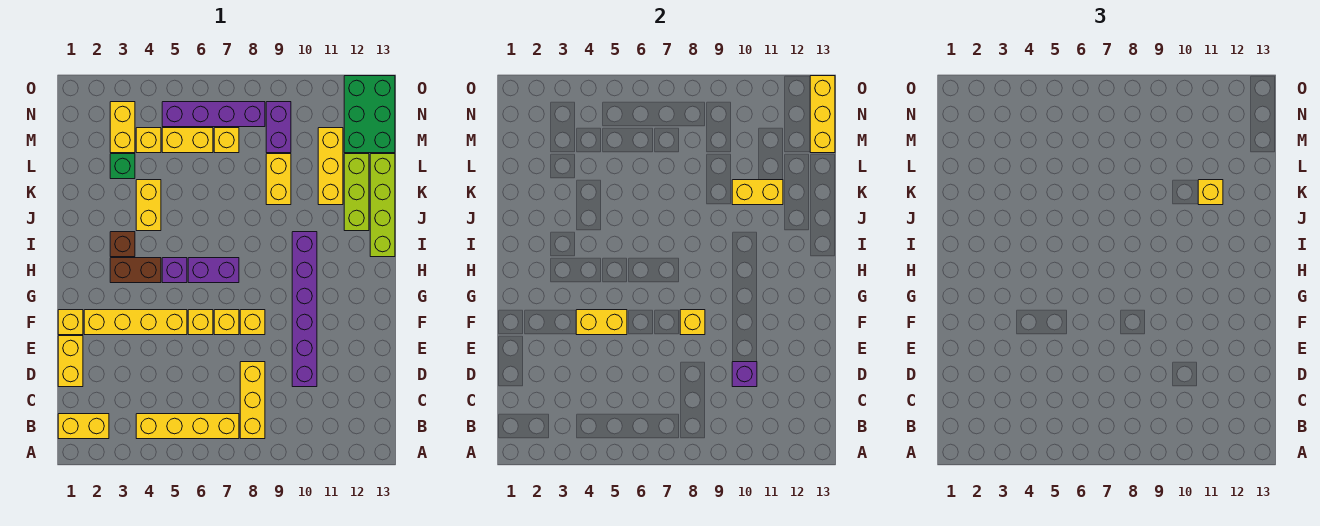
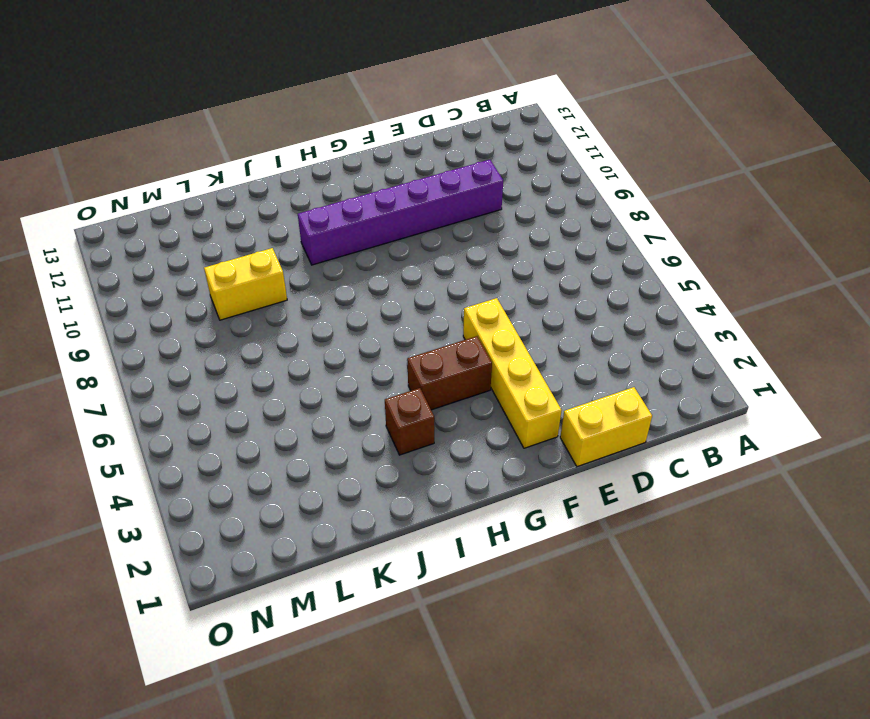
brown brick G4:H4 level 1 -> brown brick H3:H4 level 1
none -> yellow brick B1:B2 level 1
none -> yellow brick B4:B7 level 1
none -> yellow brick B8:D8 level 1
none -> yellow brick F1 level 1

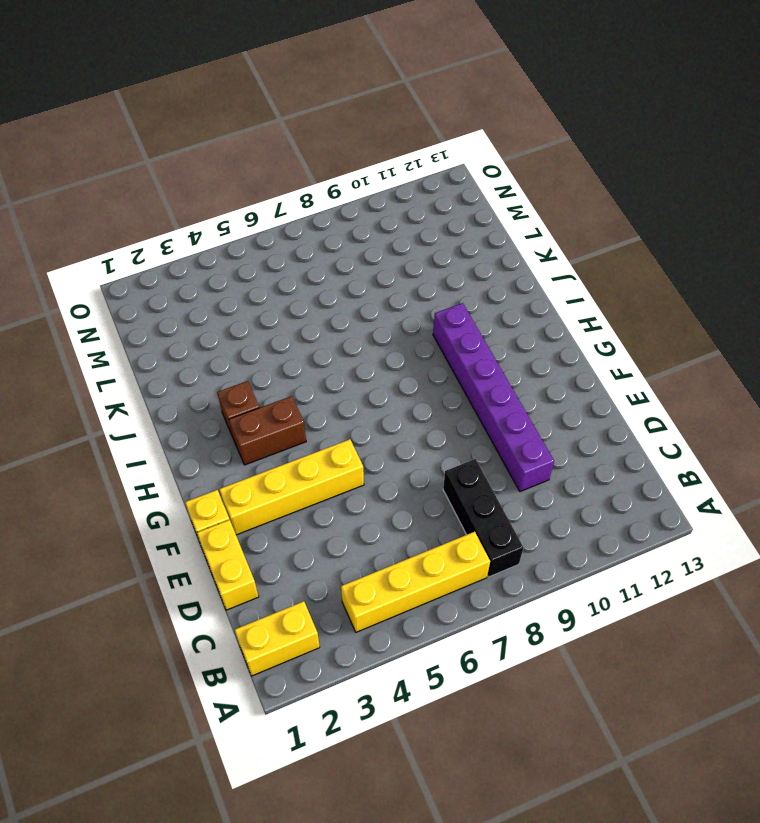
black brick B8:D8 level 1 -> yellow brick B8:D8 level 1
none -> yellow brick F6 level 1
none -> yellow brick F7 level 1
none -> yellow brick F8 level 1
none -> purple brick H5 level 1

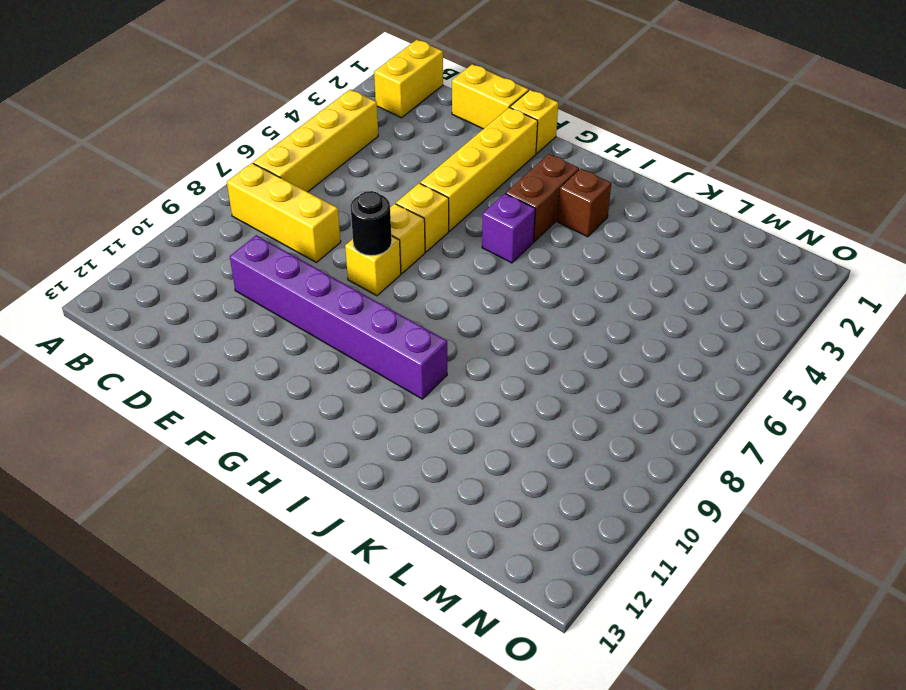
black round brick F8 level 2 -> yellow brick F8 level 2
none -> purple brick H6:H7 level 1
none -> lime brick I13:L13 level 1
none -> yellow brick J4:K4 level 1
none -> lime brick J12:L12 level 1

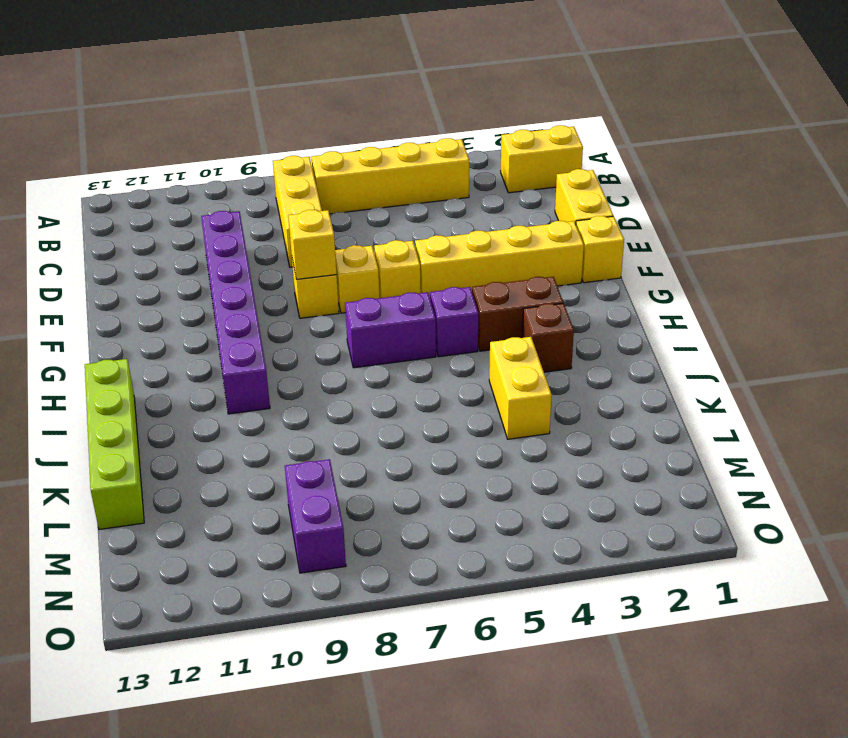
none -> lime brick J12:L12 level 1
none -> yellow brick K9:L9 level 1
none -> yellow brick K11:M11 level 1
none -> green brick L3 level 1

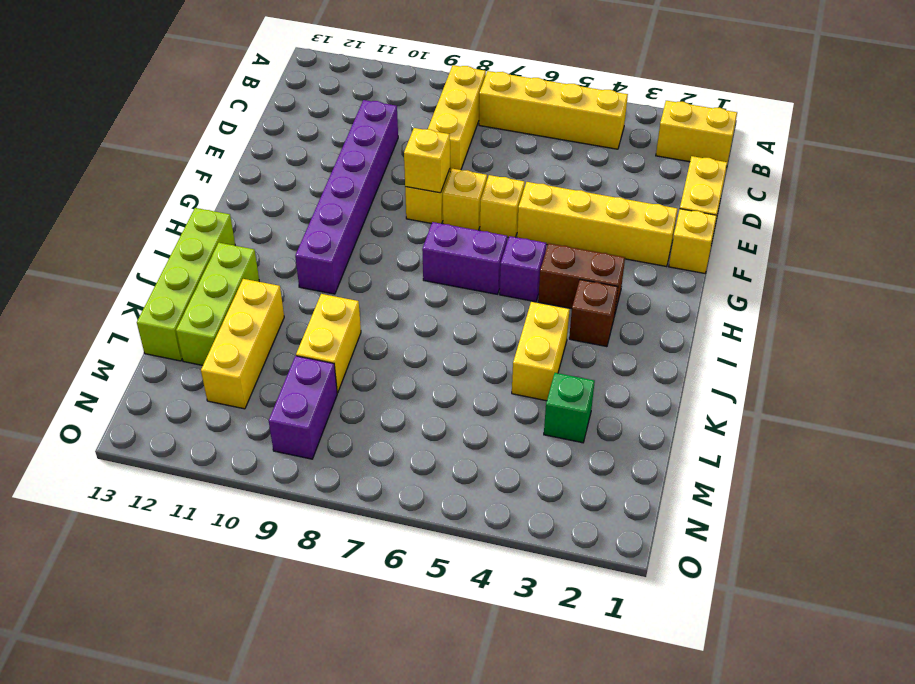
none -> yellow brick M3:N3 level 1
none -> yellow brick M4 level 1
none -> yellow brick M5:M6 level 1
none -> yellow brick M7 level 1

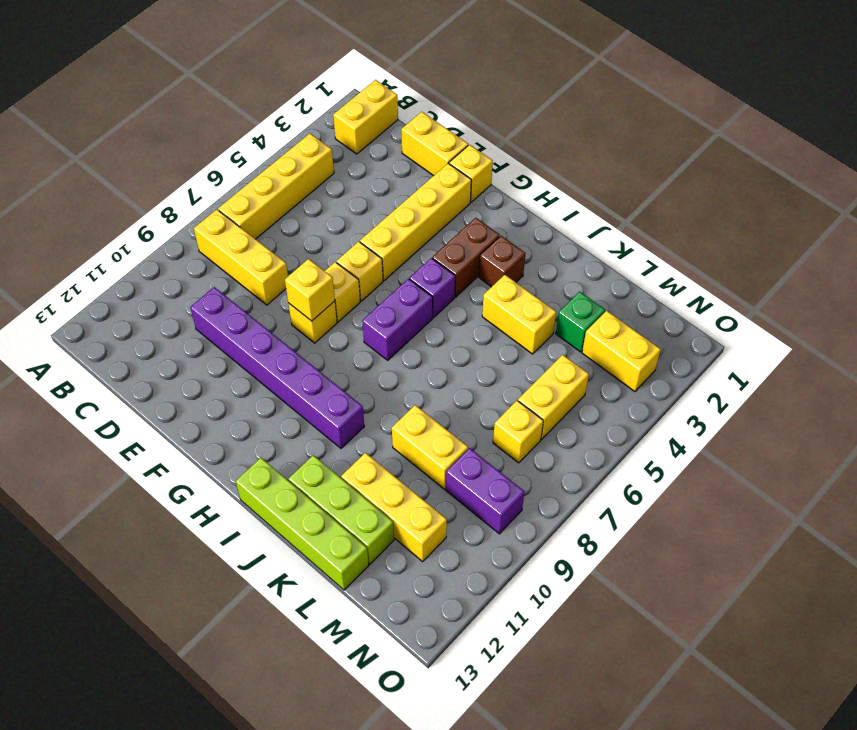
none -> yellow brick M4 level 1
none -> green brick M12:O13 level 1
none -> purple brick N5:N8 level 1
none -> purple brick D10 level 2

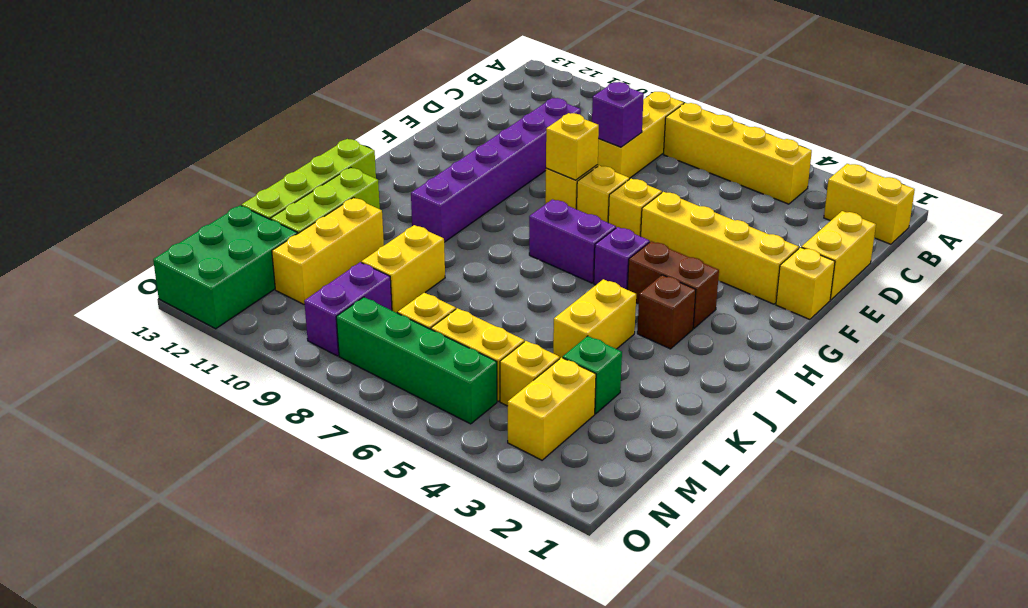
purple brick D8 level 2 -> purple brick D10 level 2
green brick N5:N8 level 1 -> purple brick N5:N8 level 1
none -> yellow brick F4:F5 level 2
none -> yellow brick K10:K11 level 2
none -> yellow brick M13:O13 level 2
none -> yellow brick K11 level 3

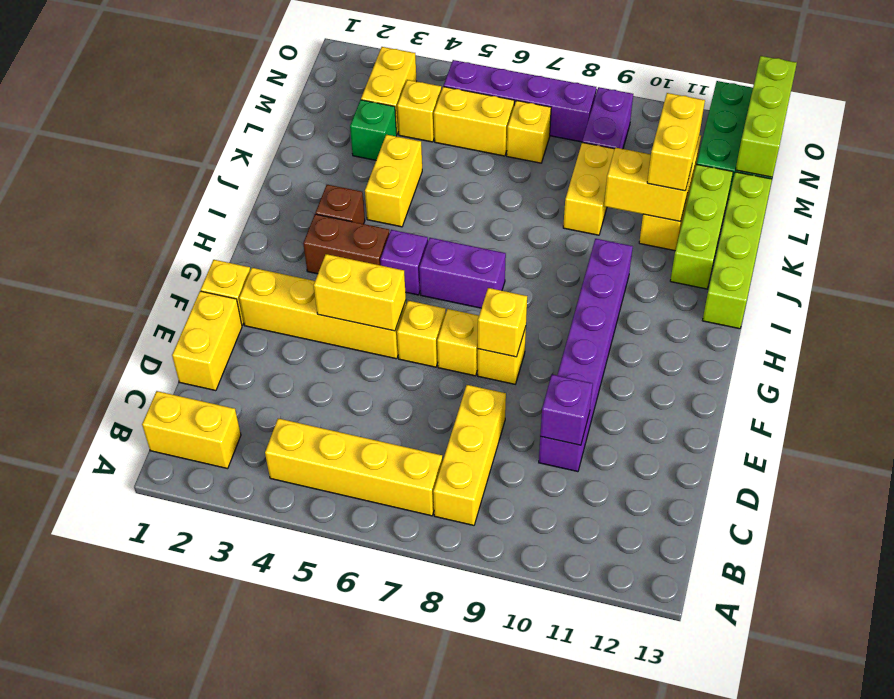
yellow brick K11:L11 level 3 -> yellow brick K11 level 3
lime brick M13:O13 level 2 -> yellow brick M13:O13 level 2

